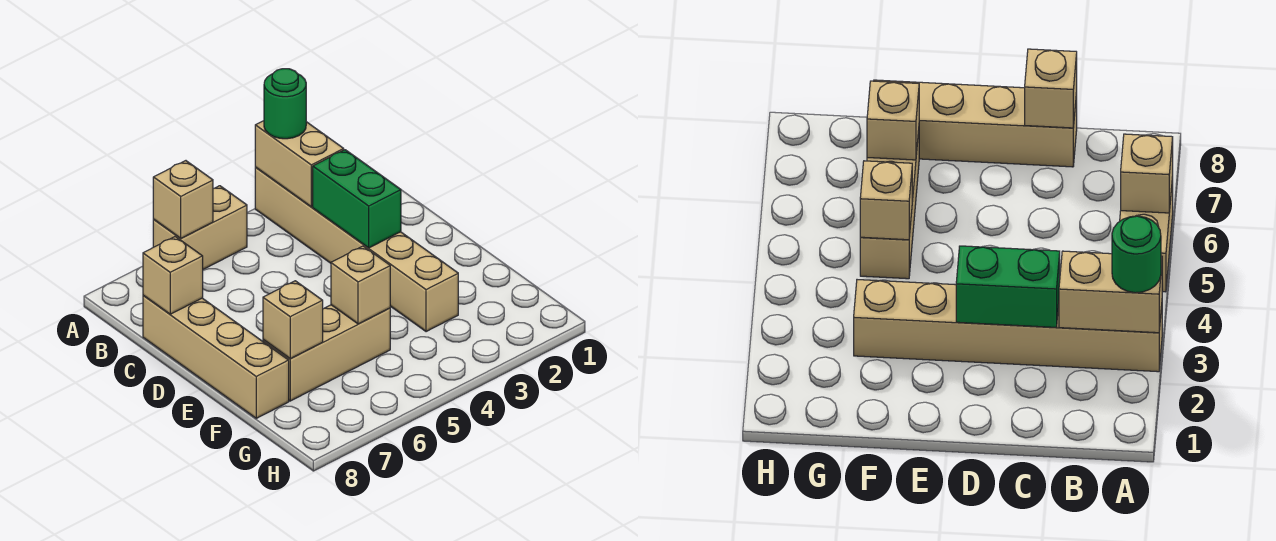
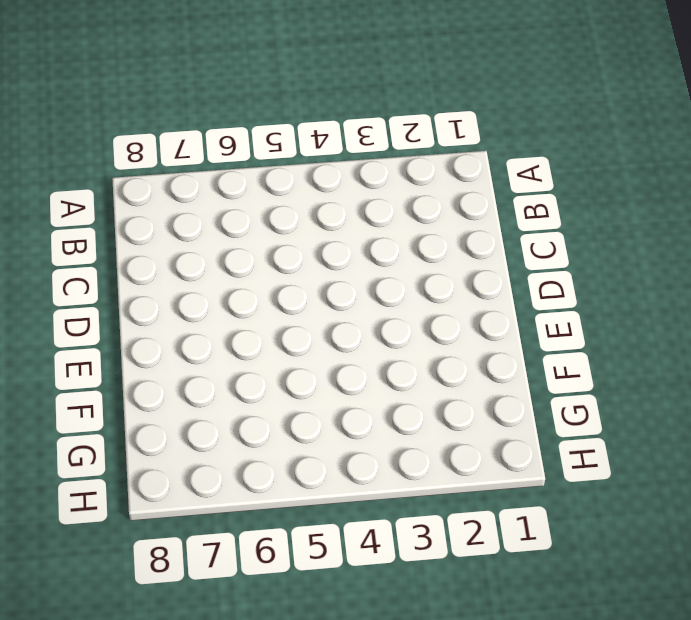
none -> tan brick A3:F3 level 1
none -> tan brick A5:A6 level 1

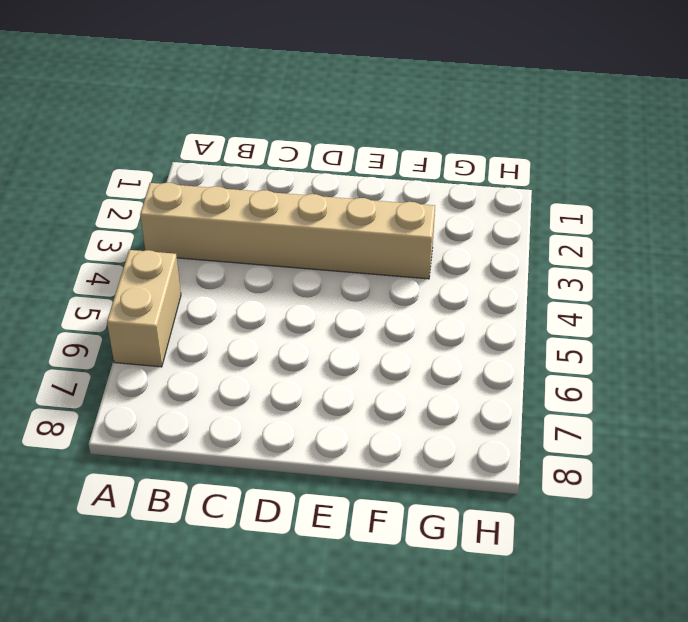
none -> tan brick C8:F8 level 1
none -> tan brick F5:F7 level 1

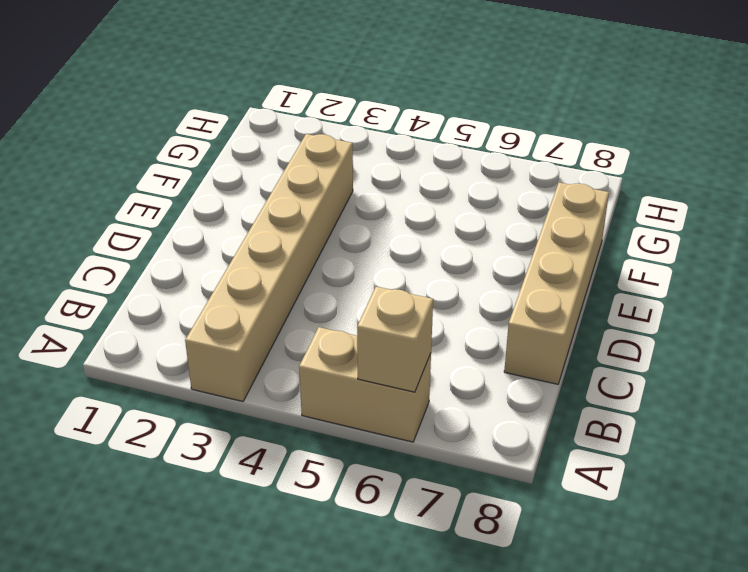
none -> tan brick F5:F7 level 1
none -> tan brick A3:B3 level 2

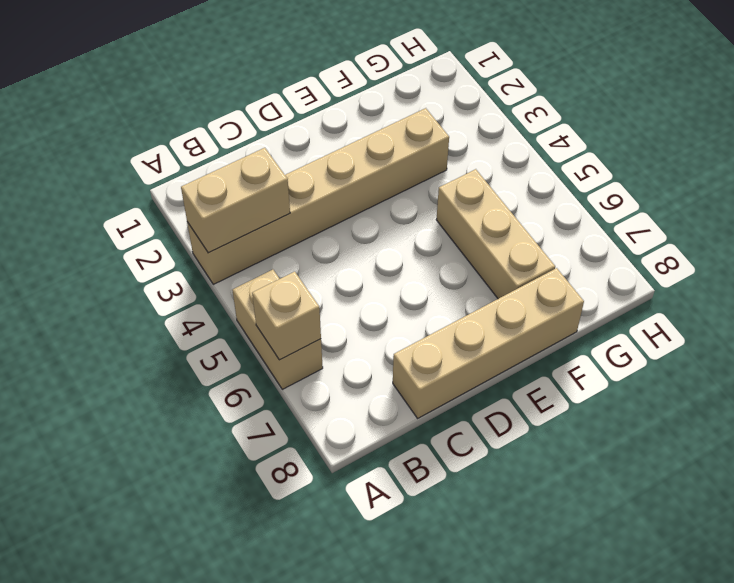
none -> green brick C3:D3 level 2
none -> tan brick C8 level 2

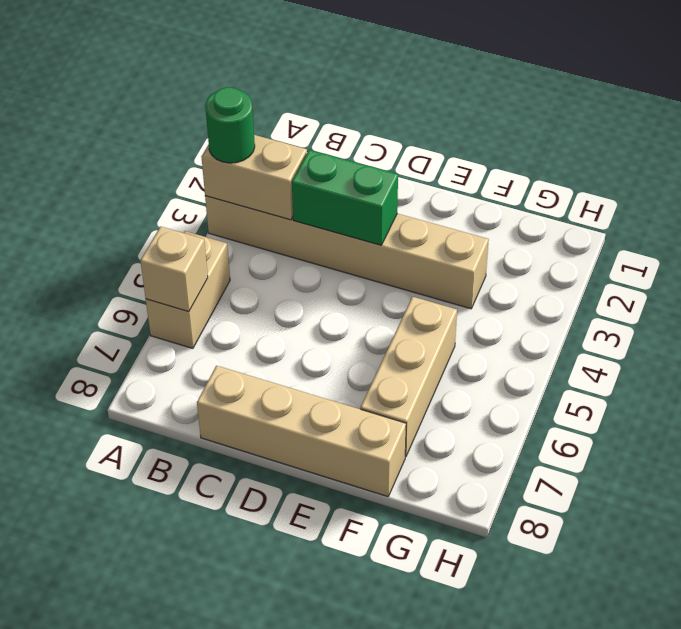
none -> tan brick C8 level 2
none -> tan brick F5 level 2

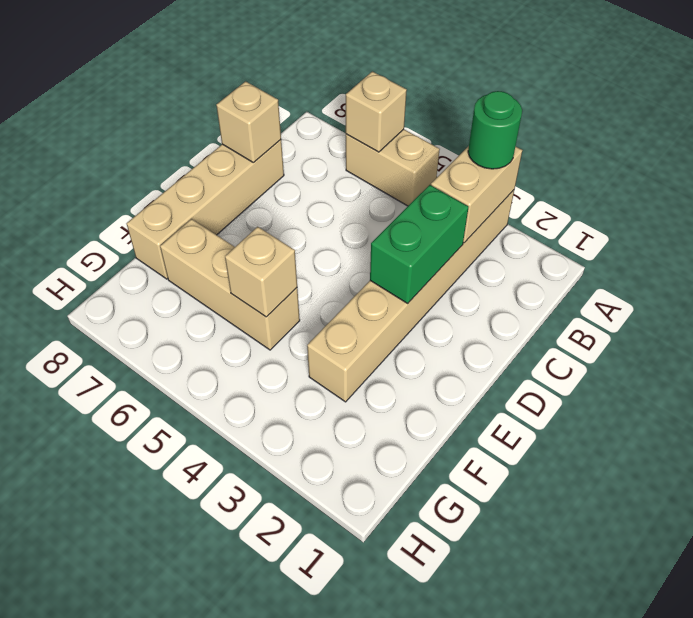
none -> tan brick F7 level 2

